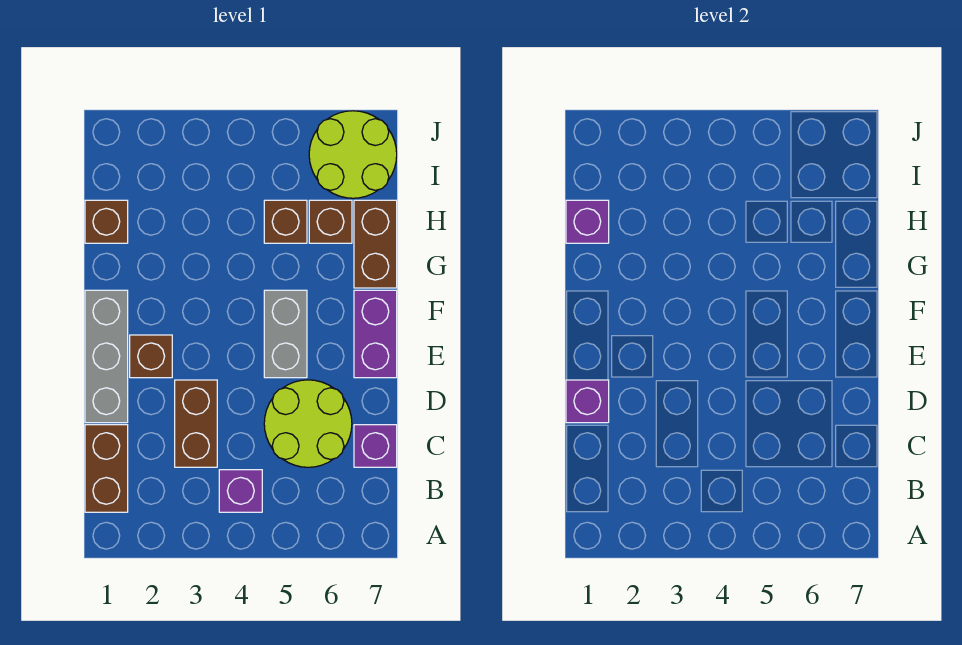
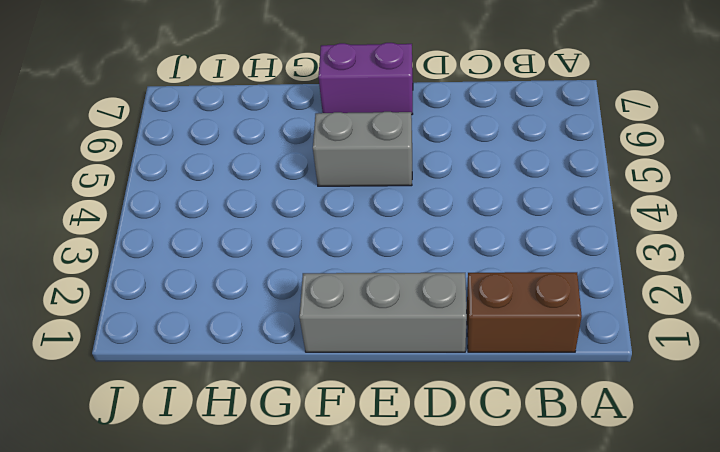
none -> purple brick B4 level 1
none -> brown brick C3:D3 level 1
none -> lime round brick C5:D6 level 1

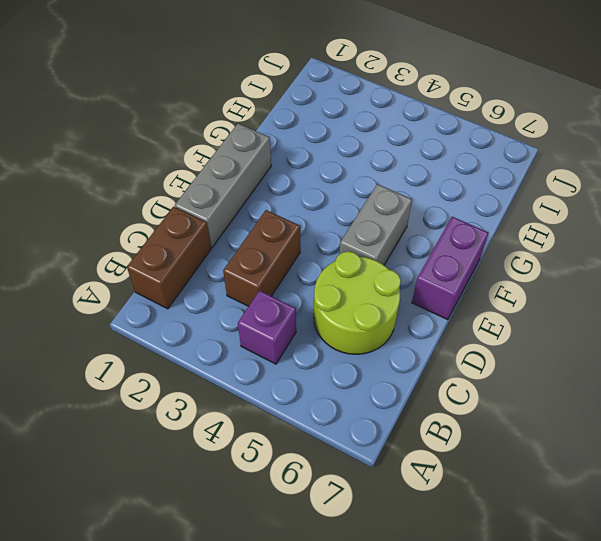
none -> purple brick C7 level 1
none -> brown brick E2 level 1
none -> brown brick G7:H7 level 1

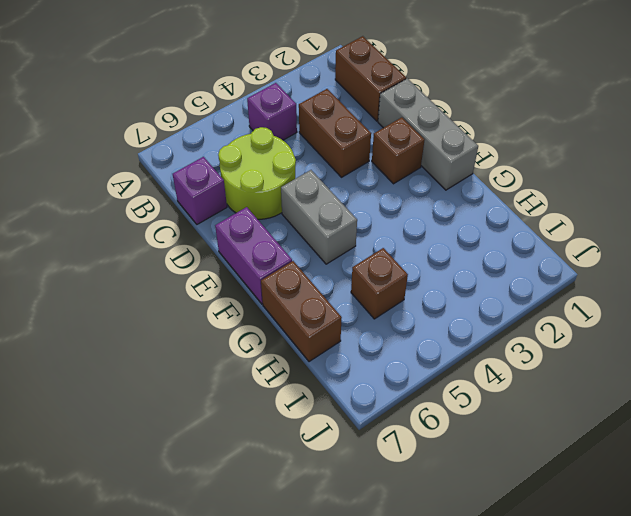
none -> brown brick H1 level 1
none -> brown brick H6 level 1
none -> lime round brick I6:J7 level 1

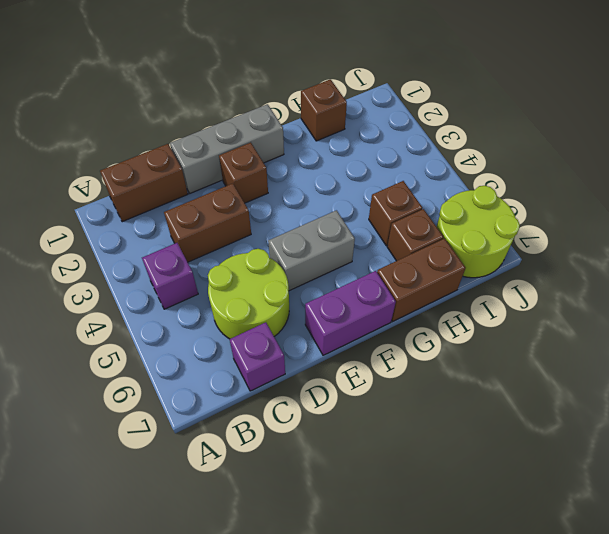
none -> purple brick D1 level 2
none -> purple brick H1 level 2

